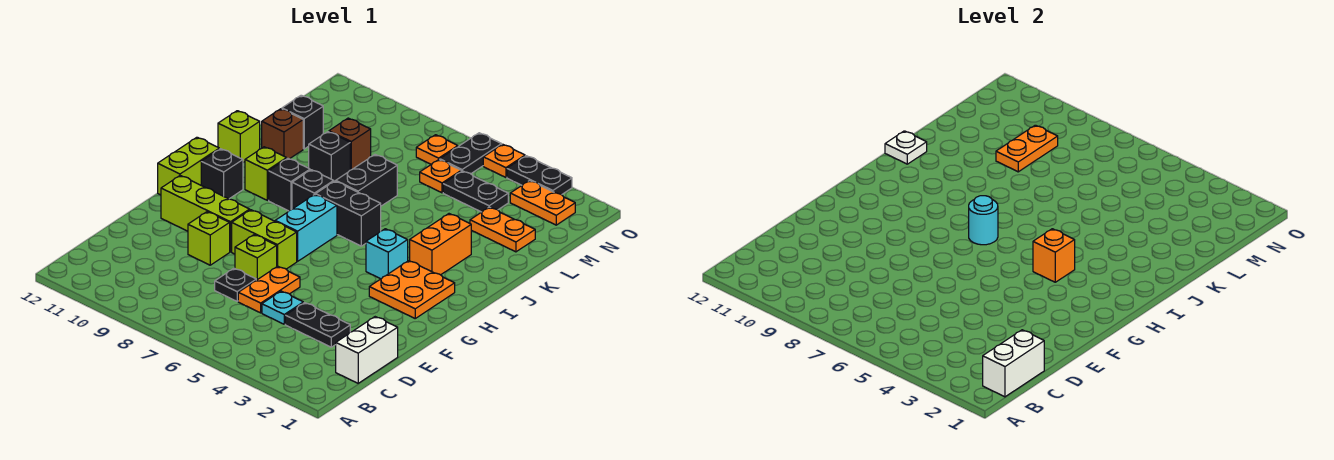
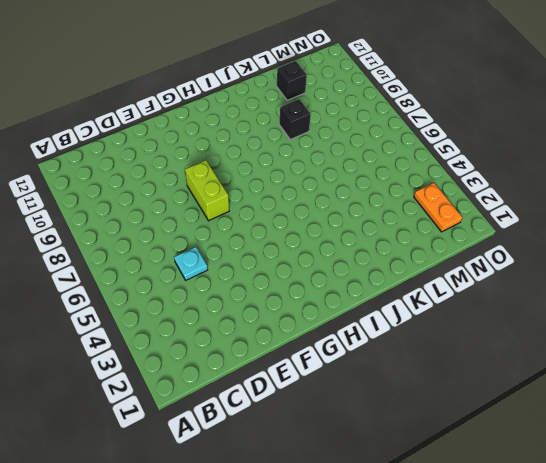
none -> white brick C1:D1 level 1
none -> black plate D3:D4 level 1
none -> orange plate D6:E6 level 1
none -> black plate D7 level 1

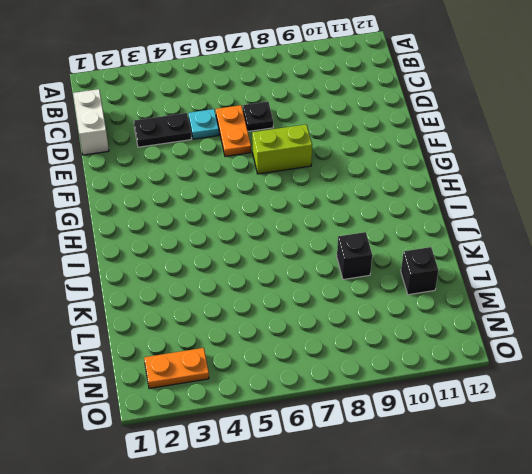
none -> lime brick E7 level 1
none -> lime brick E9 level 1
none -> lime brick F9:F11 level 1
none -> orange plate G2:H3 level 1

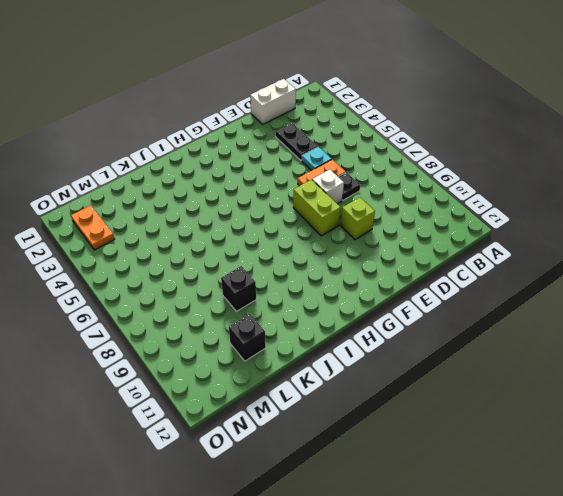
white brick E7 level 1 -> lime brick E7 level 1
none -> lime brick F9:F11 level 1
none -> orange plate G2:H3 level 1
none -> cyan brick G7:H7 level 1
none -> lime brick G12:H12 level 1

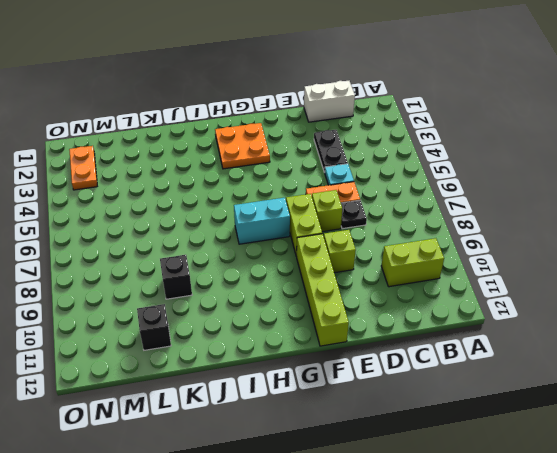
lime brick B10:C10 level 1 -> lime brick G12:H12 level 1
lime brick F9:F12 level 1 -> lime brick F9:F11 level 1
none -> cyan brick H4 level 1
none -> black brick H11 level 1
none -> orange brick I3:J3 level 1
none -> black brick I6:I7 level 1

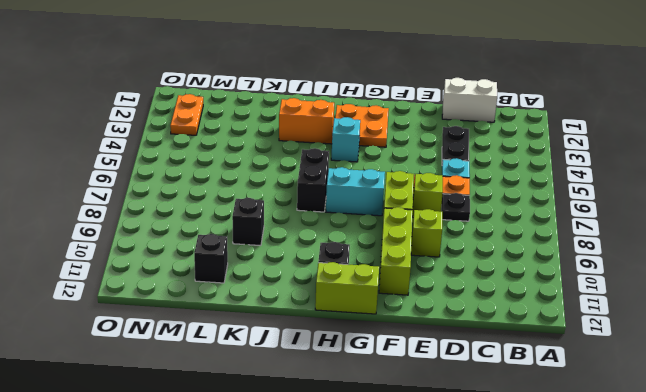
none -> black brick I8 level 1
none -> black brick I9 level 1
none -> lime brick I10 level 1
none -> black brick J7:K7 level 1

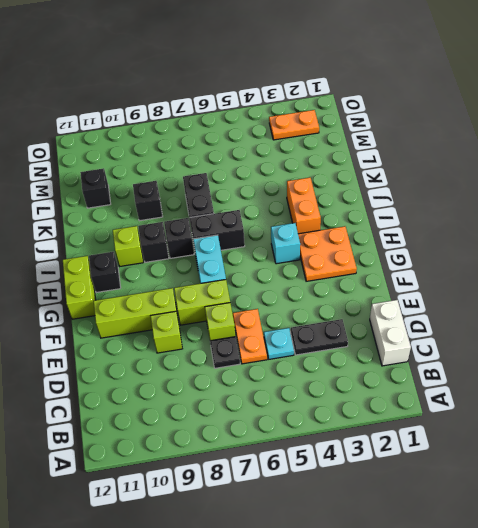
none -> lime brick J12 level 1
none -> brown brick K11 level 1
none -> orange plate L2:L3 level 1
none -> brown brick L9 level 1

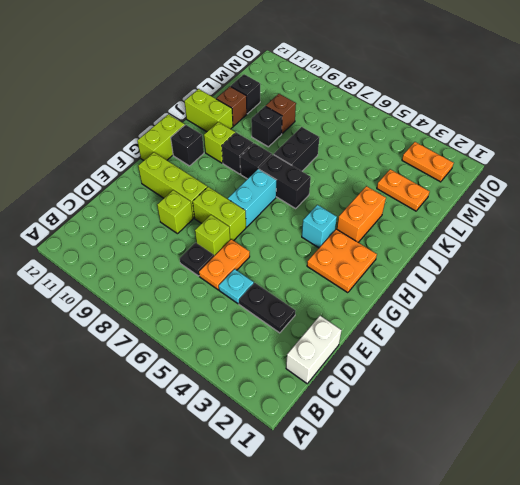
lime brick J11:J12 level 1 -> lime brick J12 level 1
none -> black plate M4:M5 level 1
none -> orange plate M6 level 1
none -> black plate N6:O6 level 1
none -> orange plate N7 level 1

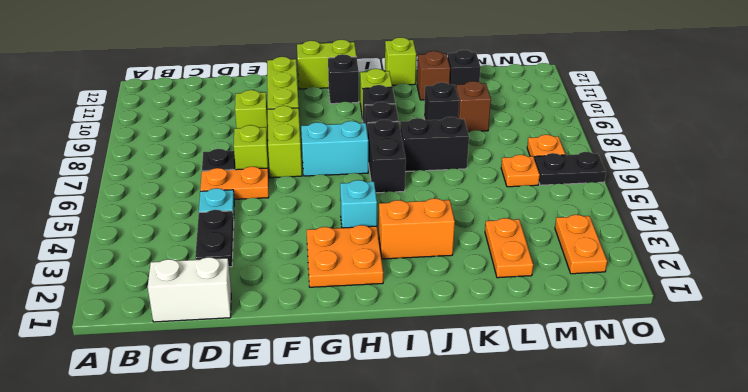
none -> black plate M4:M5 level 1
none -> black plate O3:O4 level 1
none -> orange plate O5 level 1
none -> white brick B1:C1 level 2

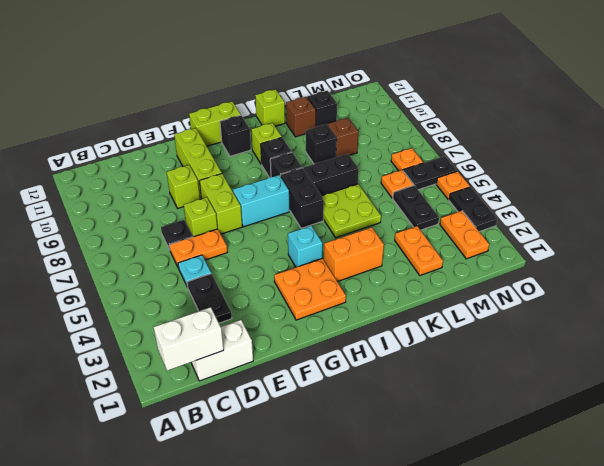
lime plate J5:K6 level 1 -> none
none -> orange brick H4 level 2
none -> cyan round brick H7 level 2
none -> white plate J12 level 2
none -> orange plate L9:M9 level 2

